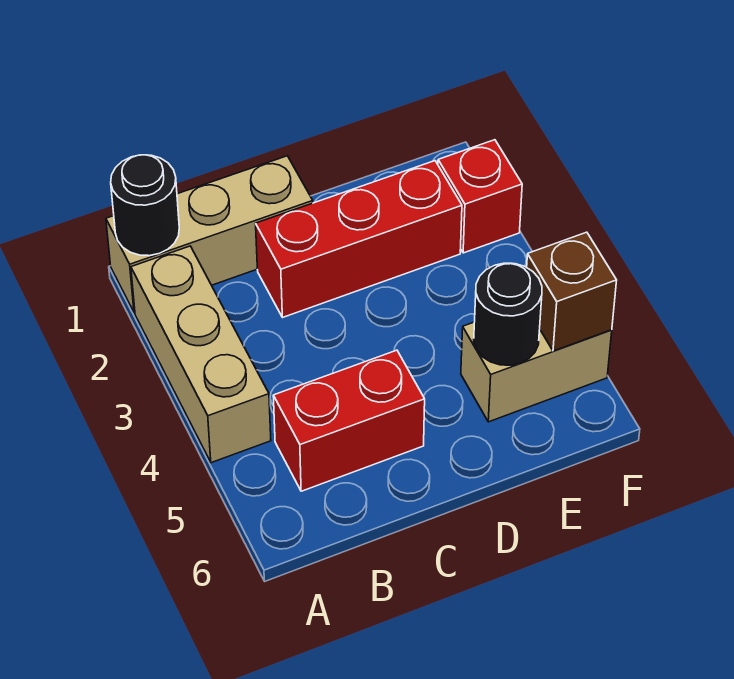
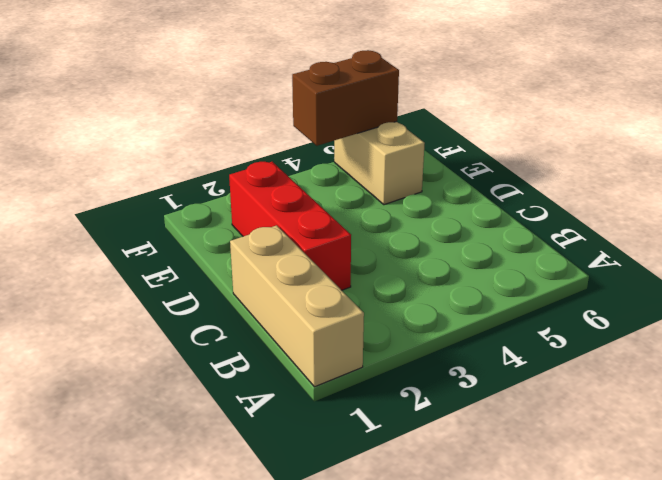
brown brick F4:F5 level 2 -> brown brick F5 level 2
none -> tan brick A2:A4 level 1
none -> red brick B5:C5 level 1

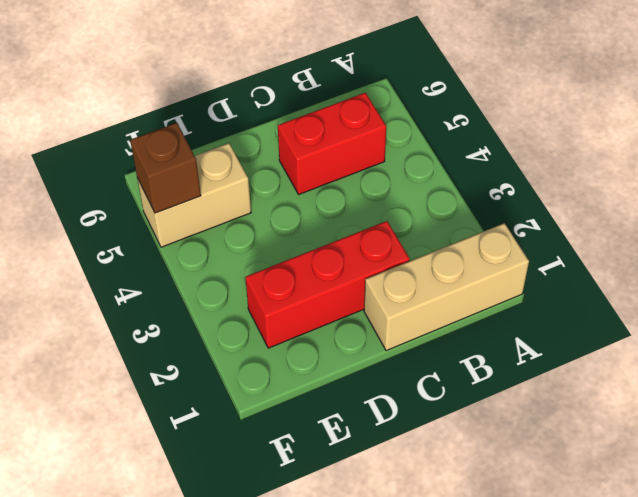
none -> tan brick A2:A4 level 1
none -> red brick F2 level 1

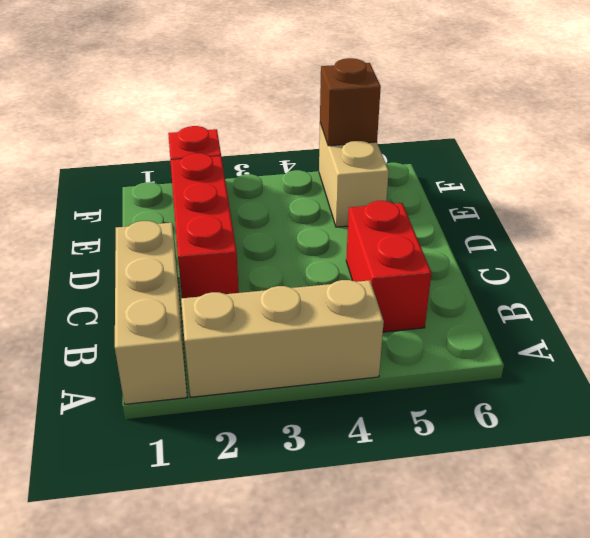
none -> black round brick A1 level 2
none -> black round brick E5 level 2

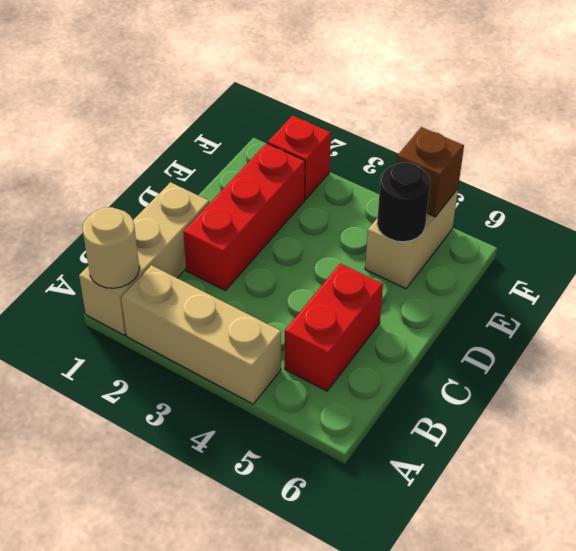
tan round brick A1 level 2 -> black round brick A1 level 2

